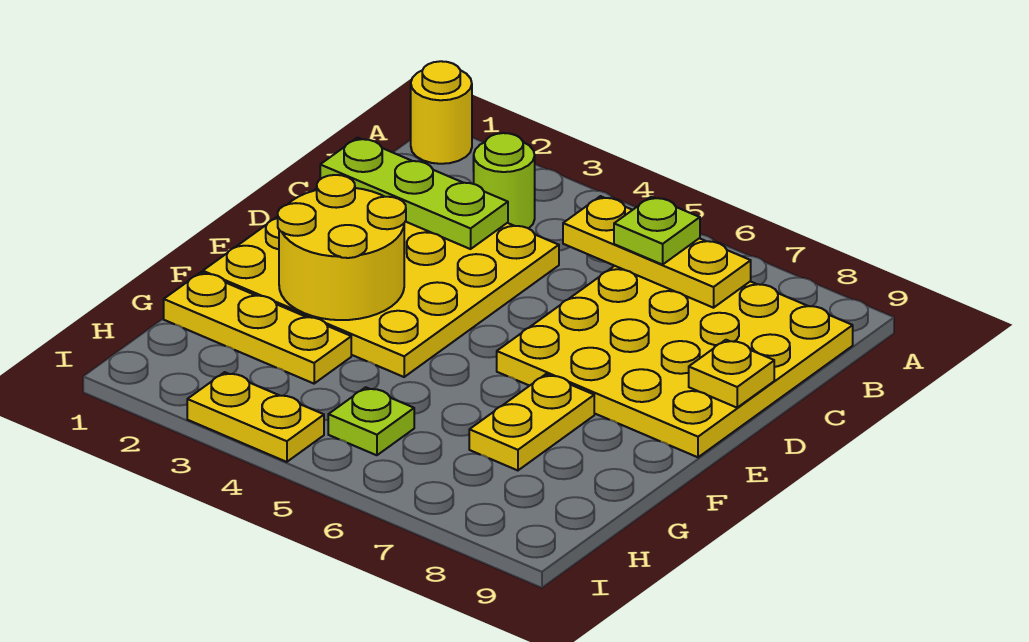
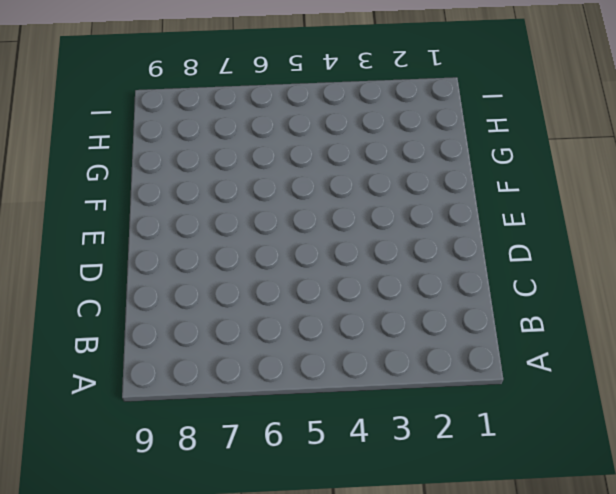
none -> yellow round brick A1 level 1
none -> lime round brick B3 level 1
none -> yellow plate B6:E9 level 1

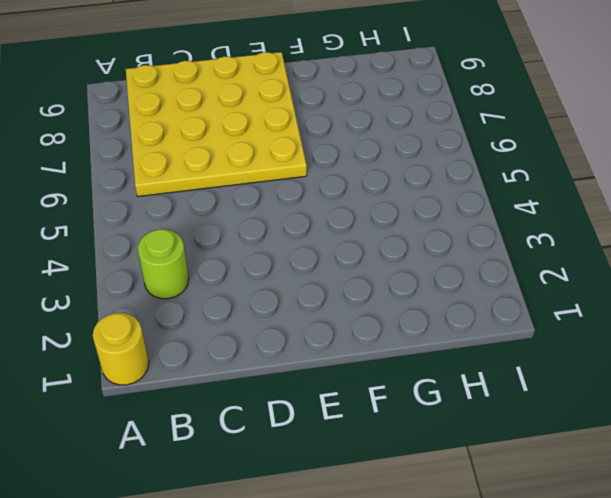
none -> yellow plate C1:F4 level 1
none -> yellow plate F7:G7 level 1
none -> yellow plate G1:G3 level 1

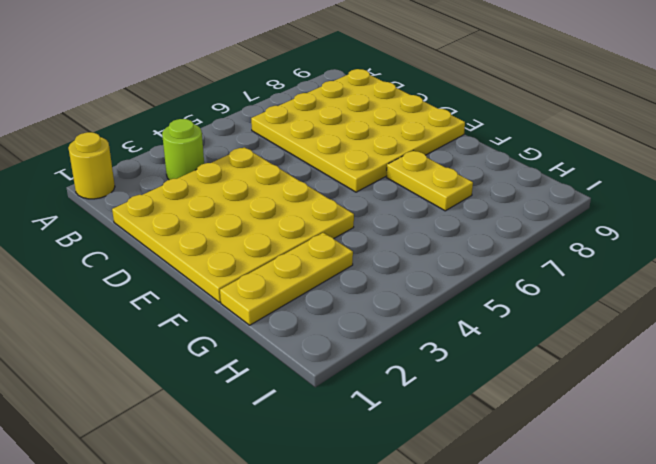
none -> lime plate H5 level 1
none -> yellow plate I3:I4 level 1
none -> yellow plate B5:B7 level 2

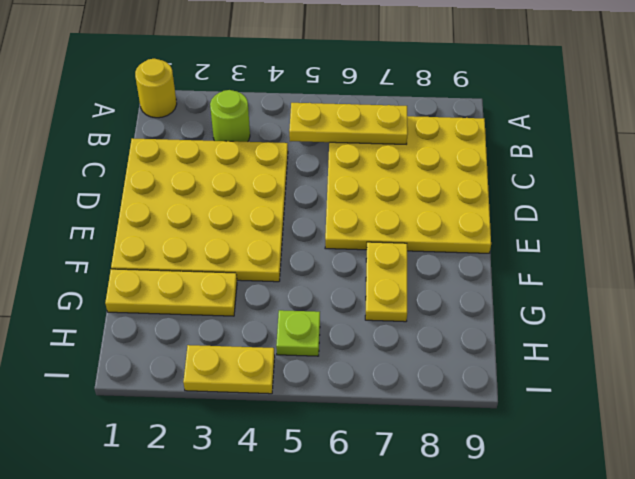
none -> lime plate C1:C3 level 2
none -> yellow plate D9 level 2
none -> yellow round brick E2:F3 level 2

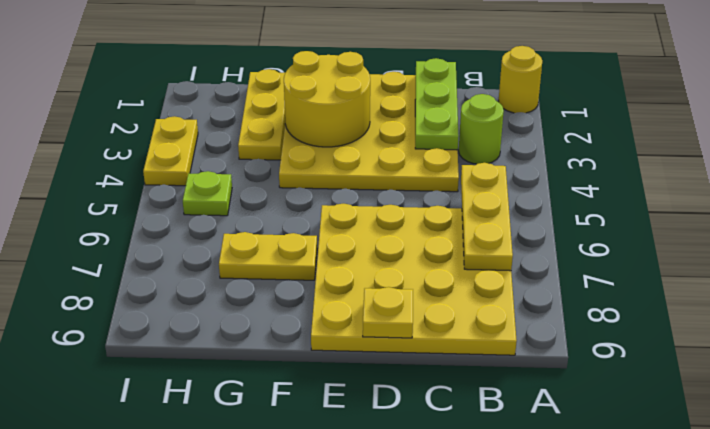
none -> lime plate B6 level 3

